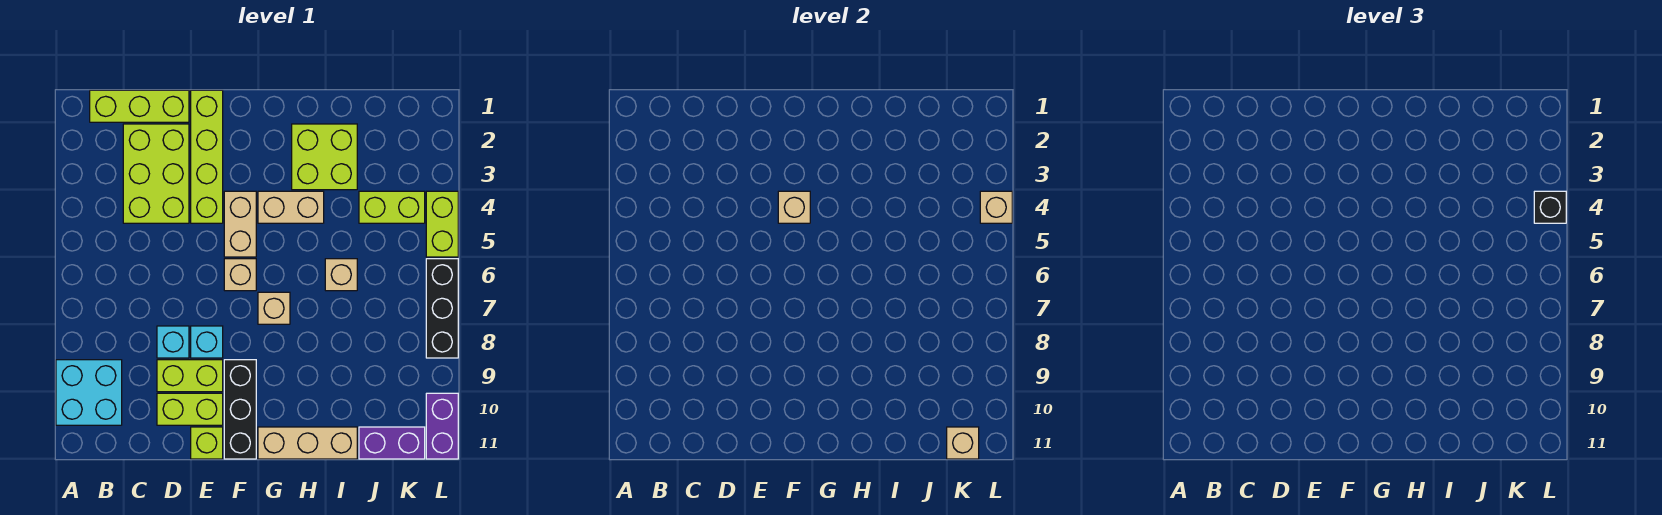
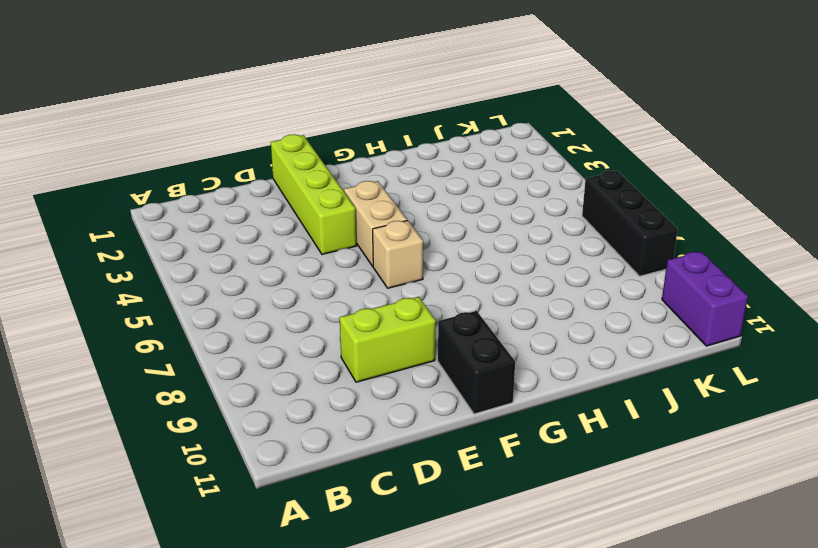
black brick F10:F11 level 1 -> black brick F9:F11 level 1
none -> cyan brick A9:B10 level 1
none -> lime brick B1:D1 level 1
none -> lime brick C2:D4 level 1

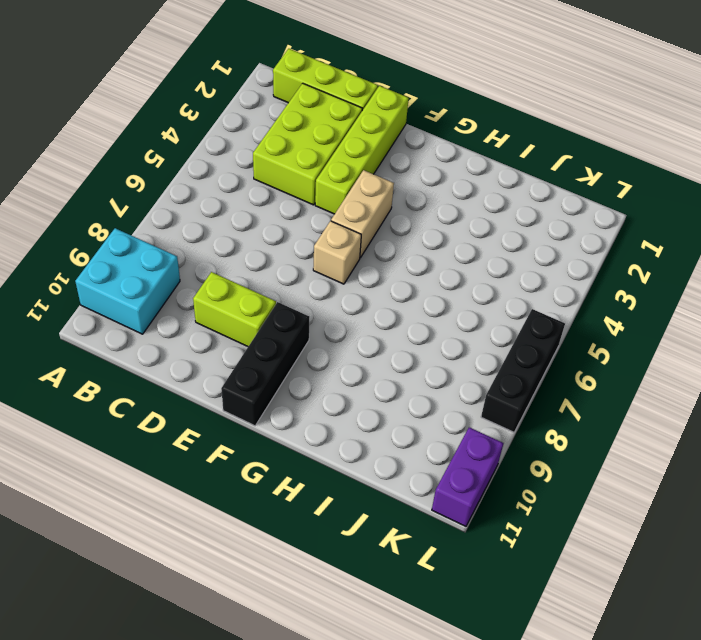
none -> cyan brick D8 level 1
none -> lime brick D10:E10 level 1
none -> cyan brick E8 level 1

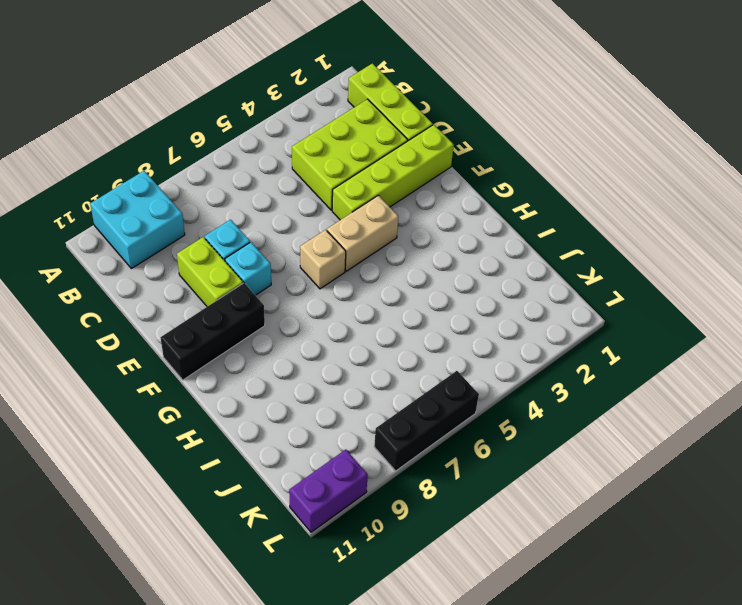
none -> lime brick D10:E10 level 1
none -> lime brick E11 level 1
none -> tan brick G4:H4 level 1

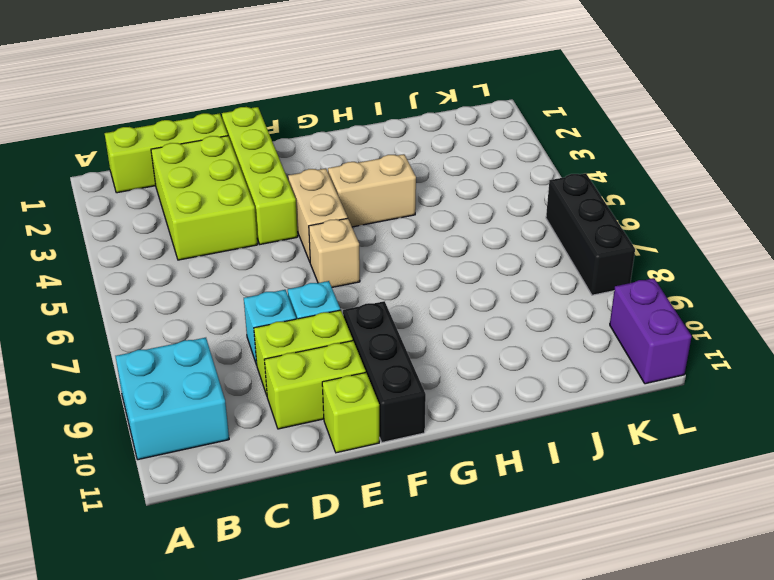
none -> tan brick G7 level 1
none -> tan brick G11:I11 level 1
none -> lime brick H2:I3 level 1

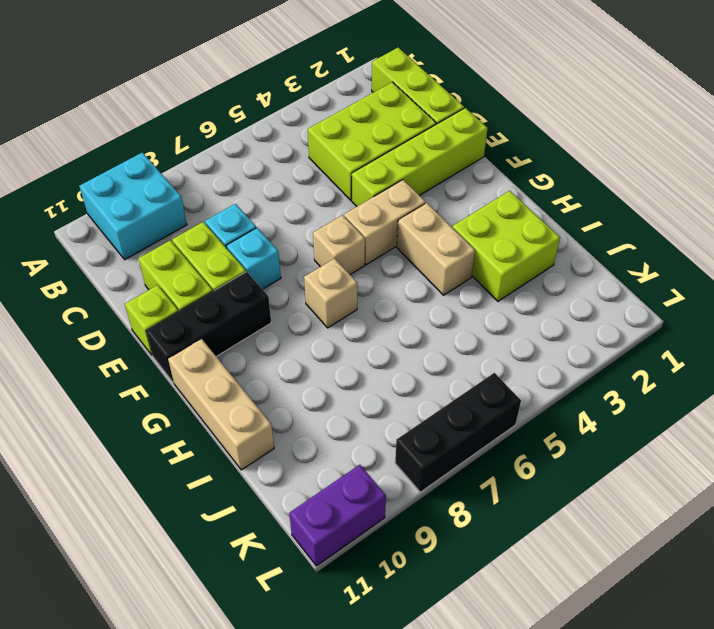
none -> tan brick I6 level 1
none -> lime brick J4:K4 level 1
none -> purple brick J11:K11 level 1

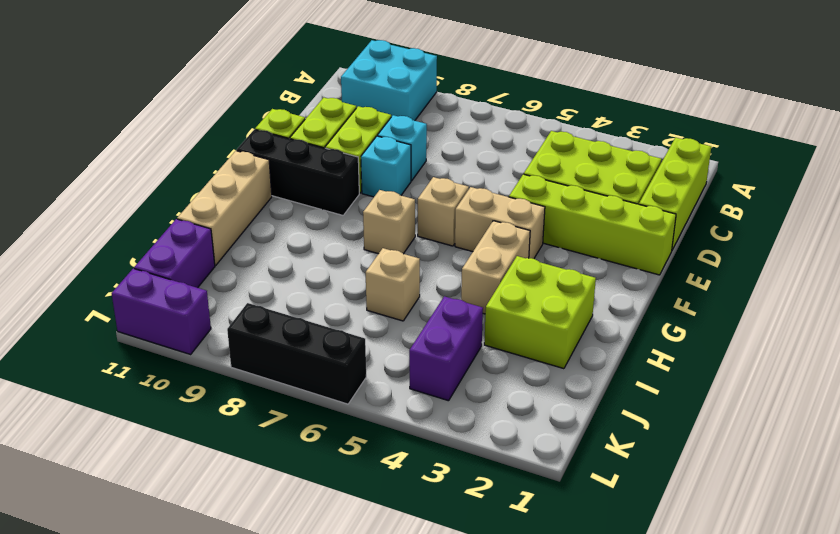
purple brick J4:K4 level 1 -> lime brick J4:K4 level 1
none -> lime brick L4:L5 level 1
none -> tan brick F4 level 2
none -> tan brick K11 level 2

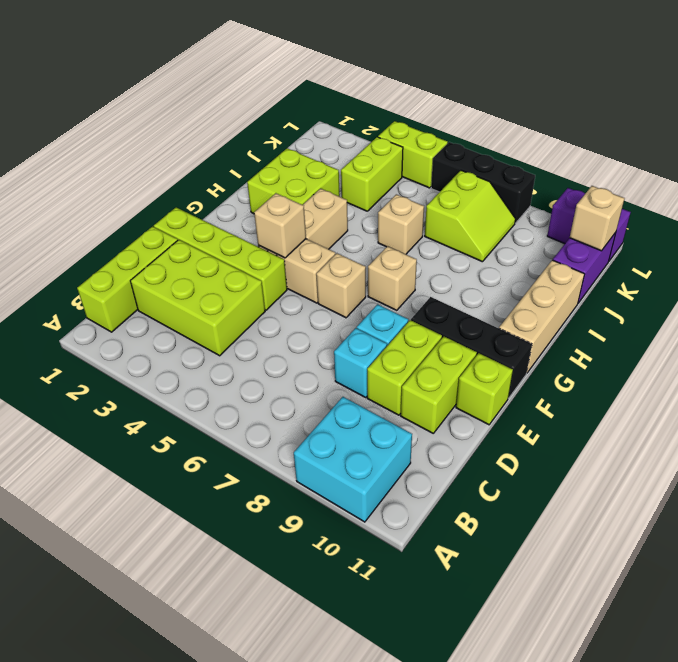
lime slope J7:K8 level 1 top 7 -> none
none -> tan brick L4 level 2
none -> black brick L4 level 3

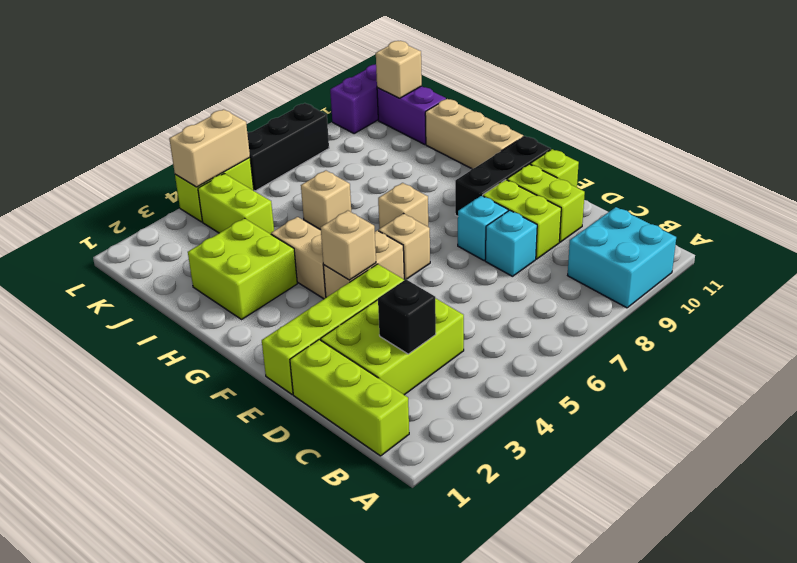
black brick C3 level 2 -> black brick L4 level 3
tan brick L4:L5 level 2 -> tan brick L4 level 2

